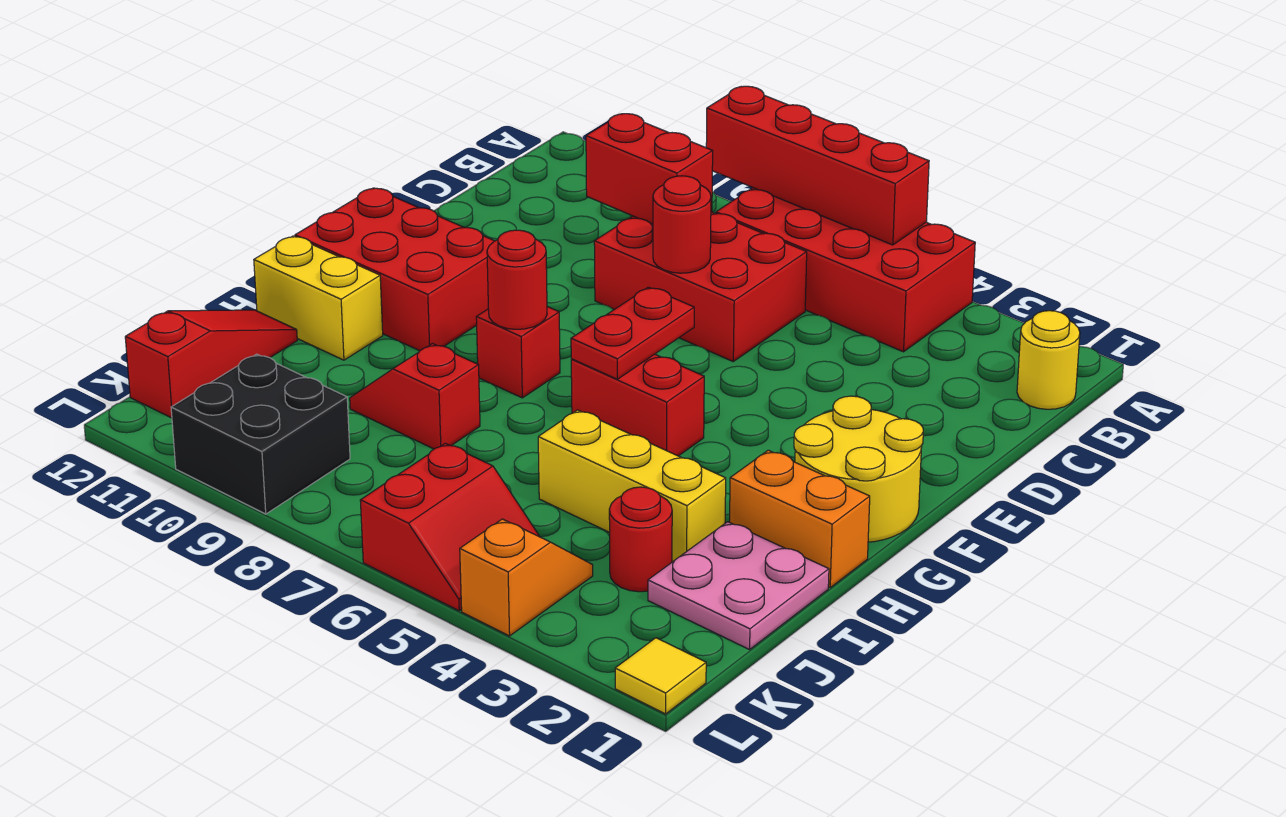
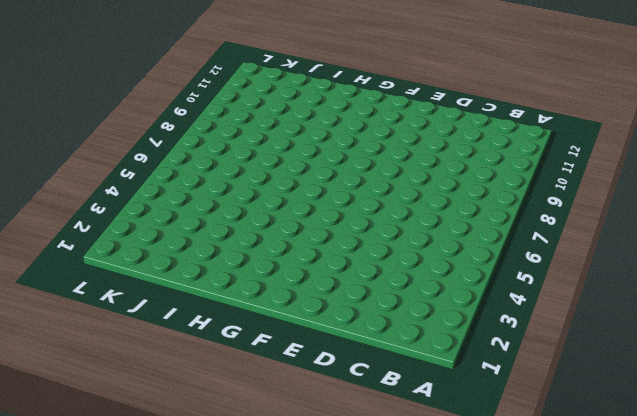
none -> red brick A4:B7 level 1
none -> yellow round brick B1 level 1
none -> red brick C6:D8 level 1

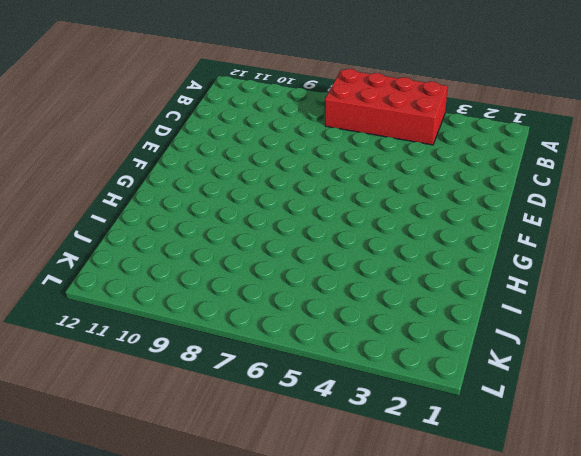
none -> yellow round brick B1 level 1
none -> red brick C6:D8 level 1
none -> yellow round brick F1:G2 level 1

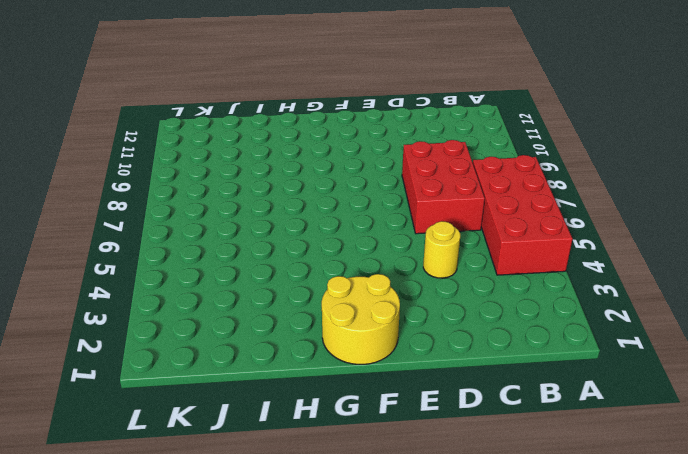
yellow round brick D4 level 1 -> yellow round brick B1 level 1
none -> red brick F10:G12 level 1
none -> red brick G5:G6 level 1
none -> red brick G8 level 1

